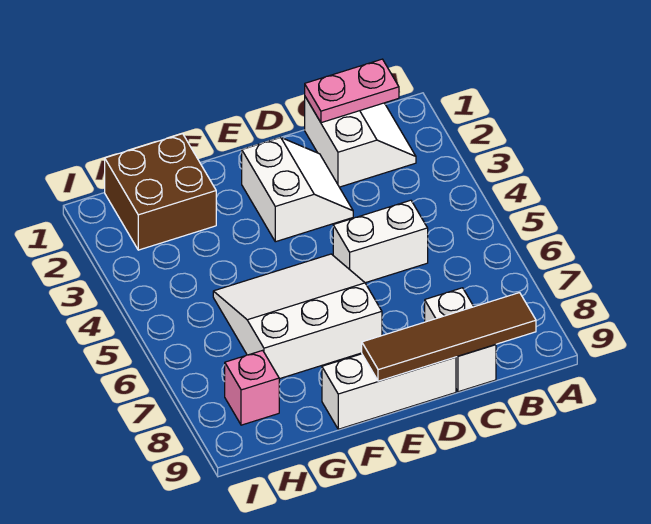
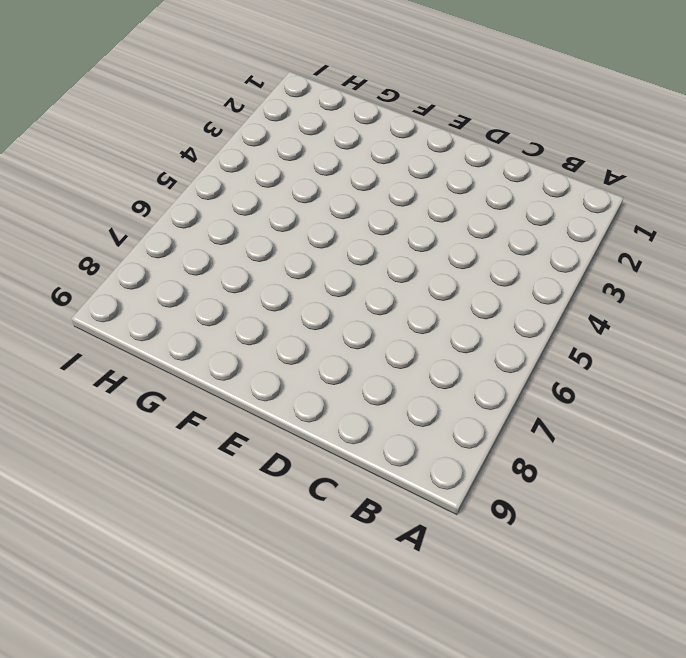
none -> white slope B1:C2 level 1 top C
none -> white brick C5:D5 level 1

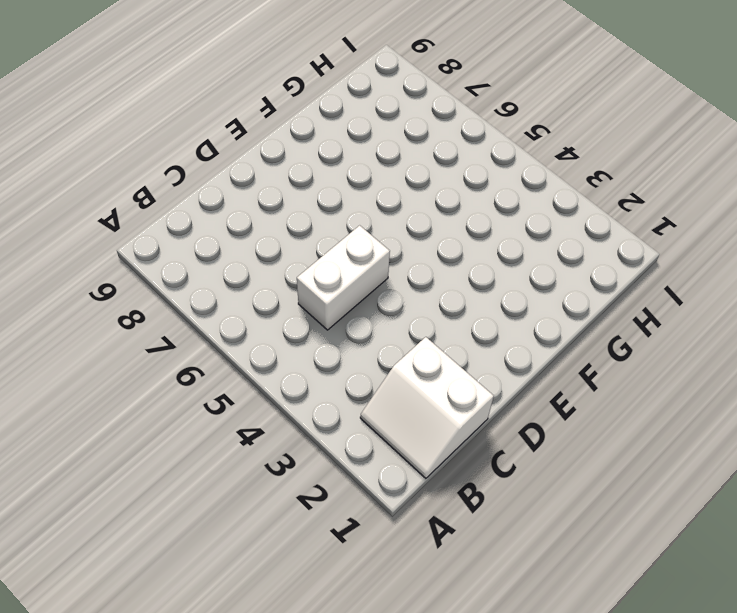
none -> white brick C8:C9 level 1
none -> white slope D2:E3 level 1 top E

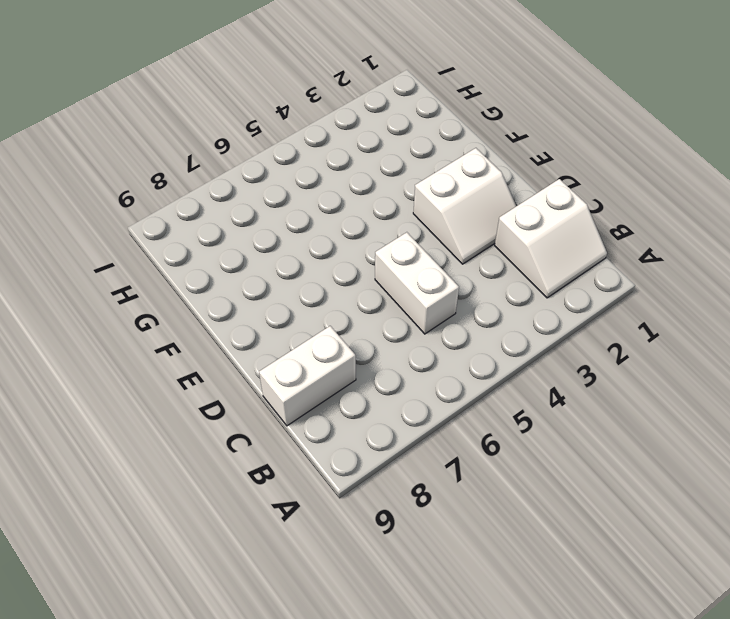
none -> white brick D9:F9 level 1
none -> white slope E5:G7 level 1 top 7

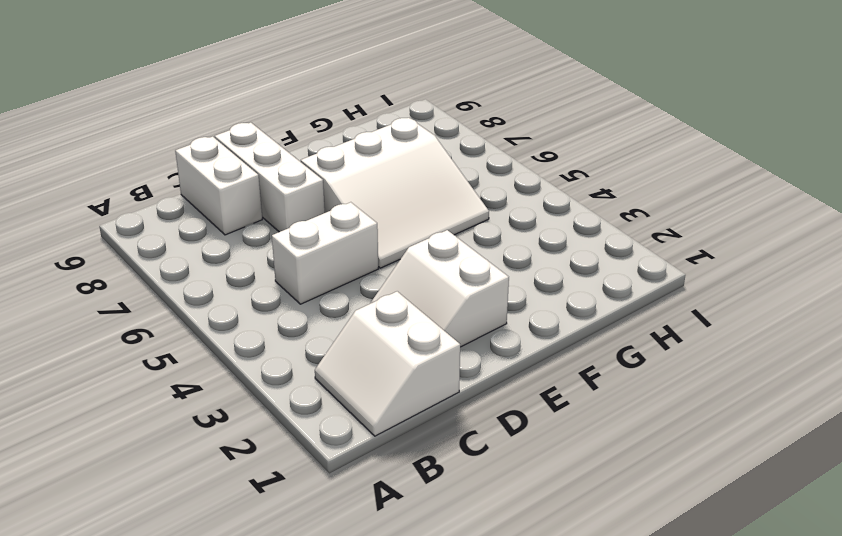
white brick D7:D9 level 1 -> white brick D9:F9 level 1
none -> brown brick G1:H2 level 1
none -> pink brick H8 level 1

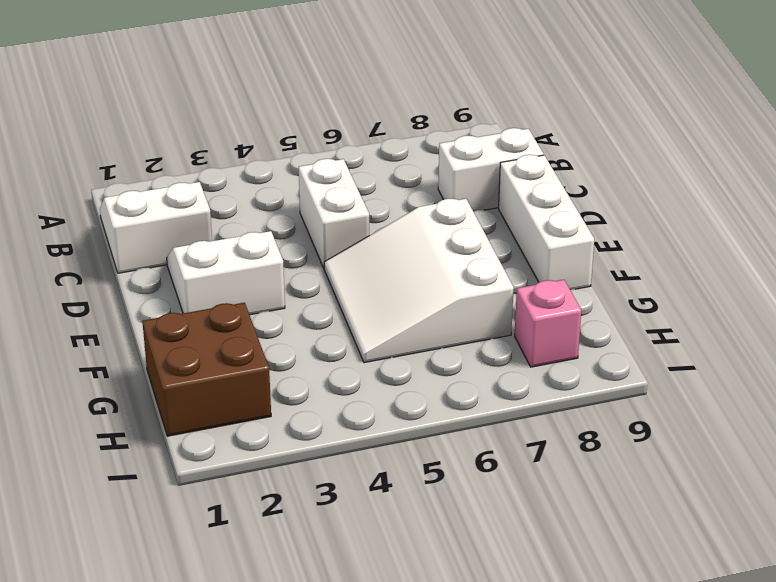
none -> pink plate B1:C1 level 2
none -> brown tile B9:E9 level 2

